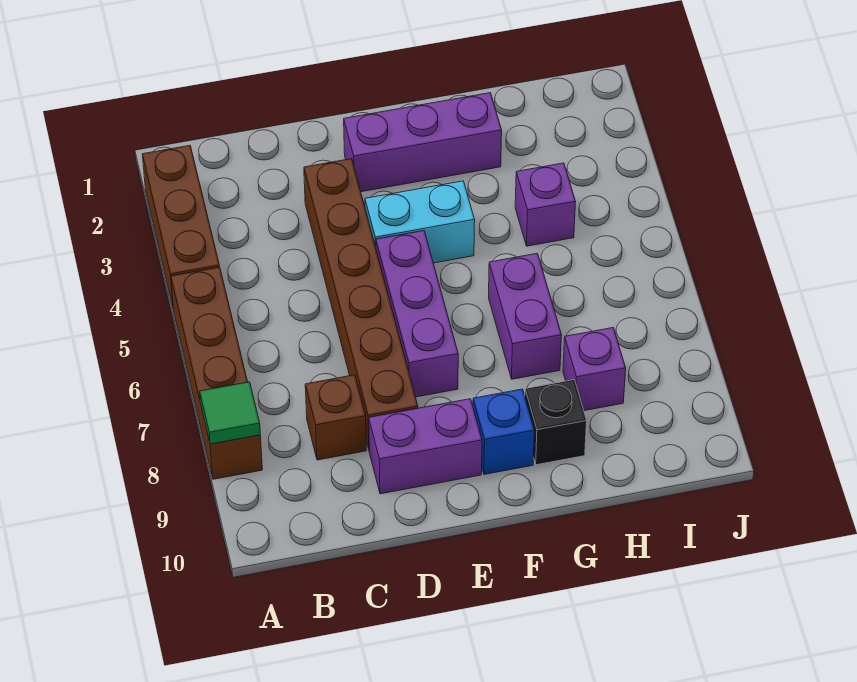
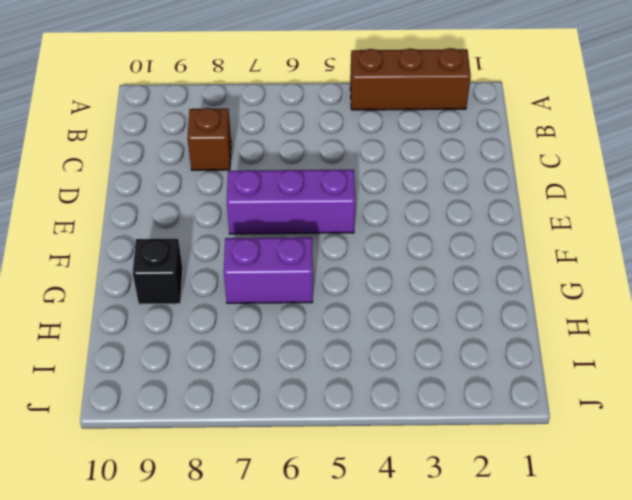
none -> brown brick A5:A8 level 1
none -> brown brick D3:D8 level 1
none -> purple brick D9:E9 level 1

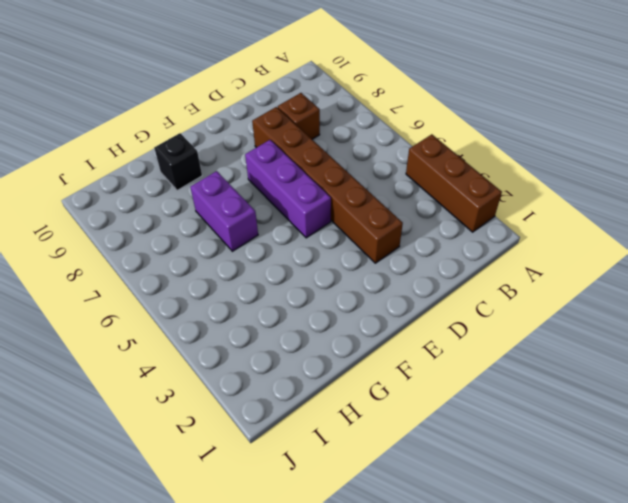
none -> brown brick A5:A8 level 1
none -> purple brick D9:E9 level 1
none -> purple brick E2:G2 level 1

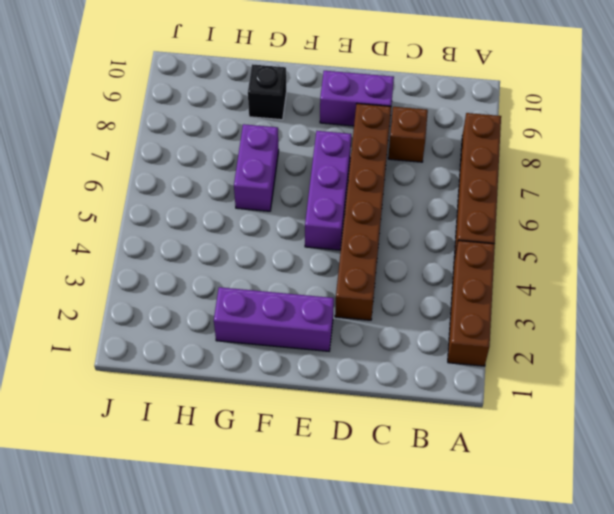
none -> cyan brick E4:F4 level 1
none -> blue brick F9 level 1
none -> purple brick H4 level 1

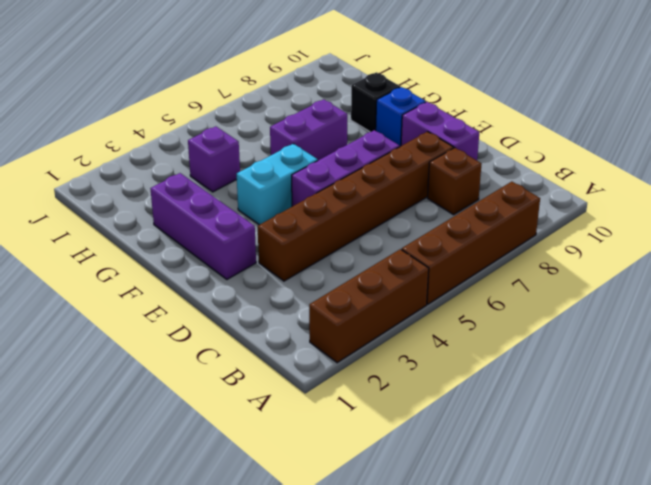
cyan brick F4:F5 level 1 -> cyan brick E4:F4 level 1
none -> purple brick H8 level 1
none -> green tile A8 level 2

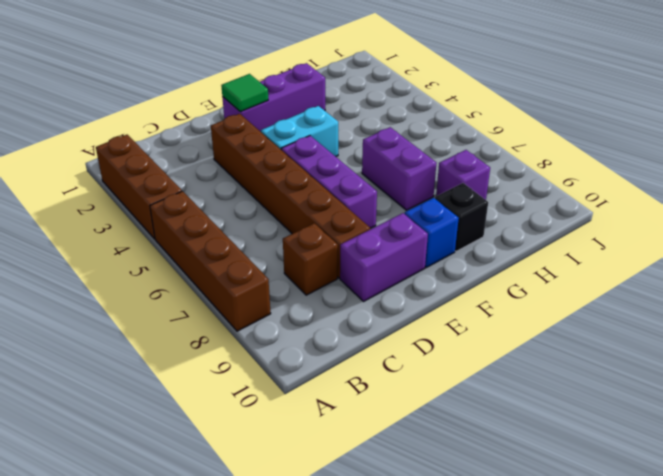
green tile E2 level 2 -> green tile A8 level 2
none -> purple brick H4 level 1

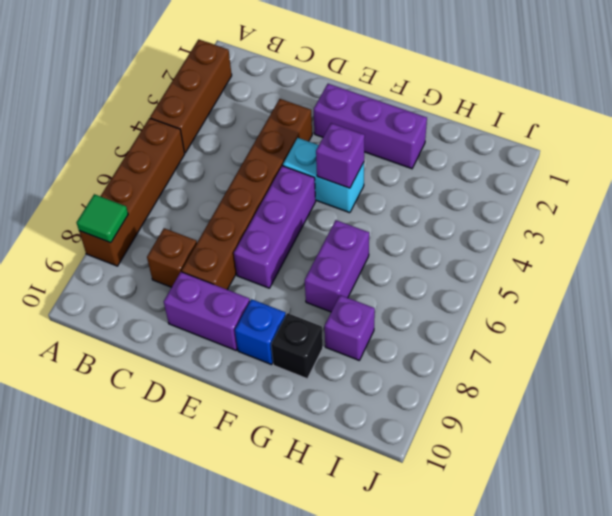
purple brick F4 level 2 -> purple brick H4 level 1

